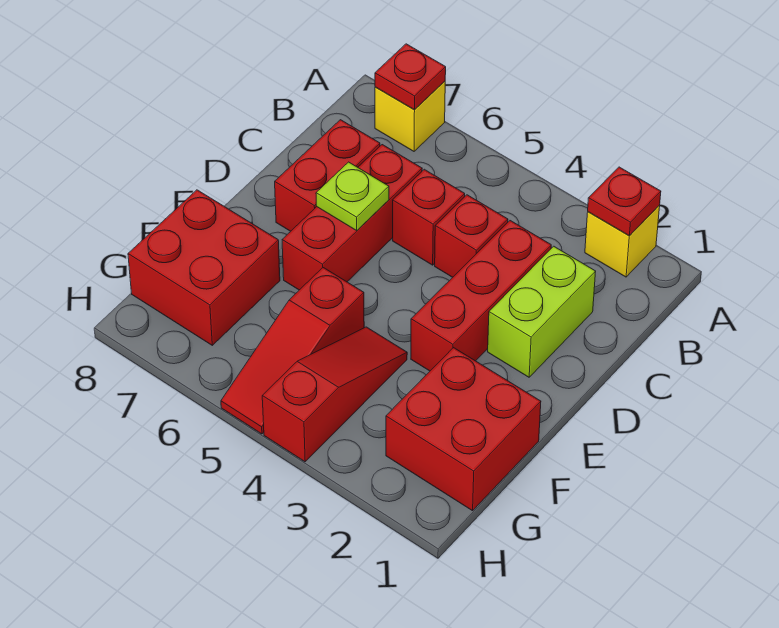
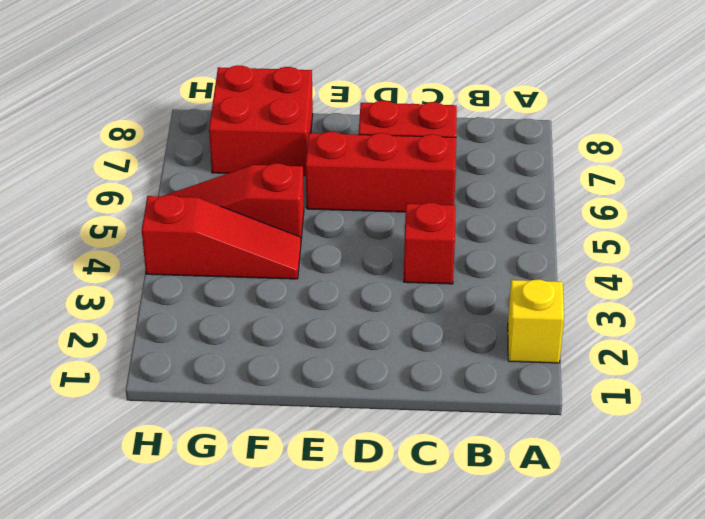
none -> yellow brick A7 level 1
none -> lime brick C2:D2 level 1
none -> red brick C3:E3 level 1

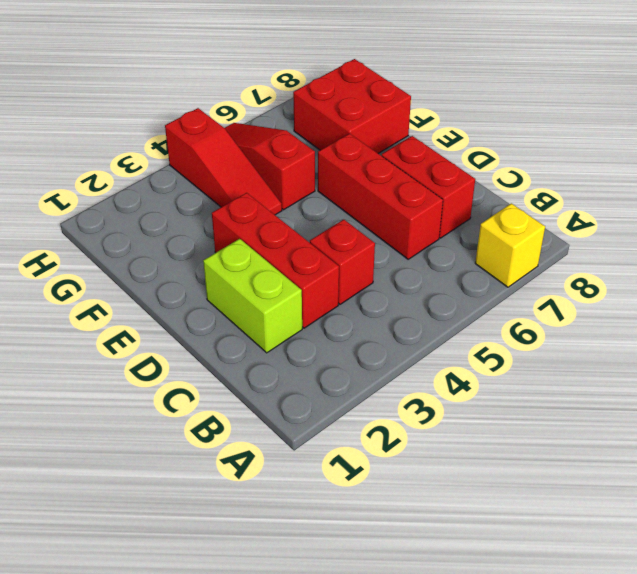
none -> yellow brick A2 level 1
none -> red brick C5 level 1
none -> red brick F1:G2 level 1

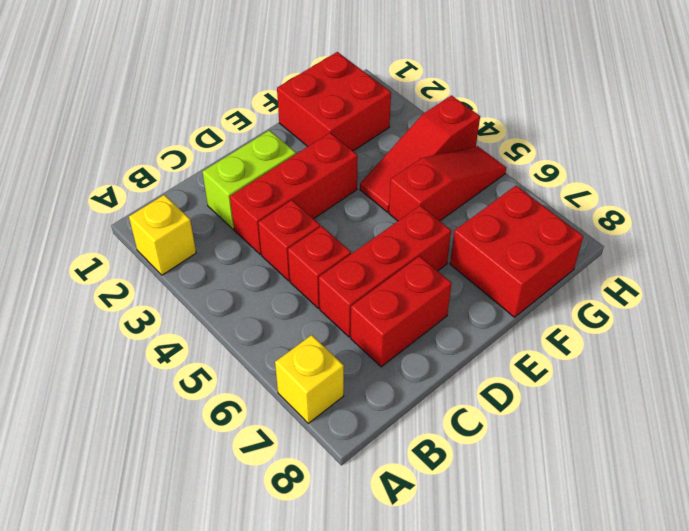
none -> red plate A2 level 2
none -> red plate A7 level 2
none -> lime plate D6 level 2

